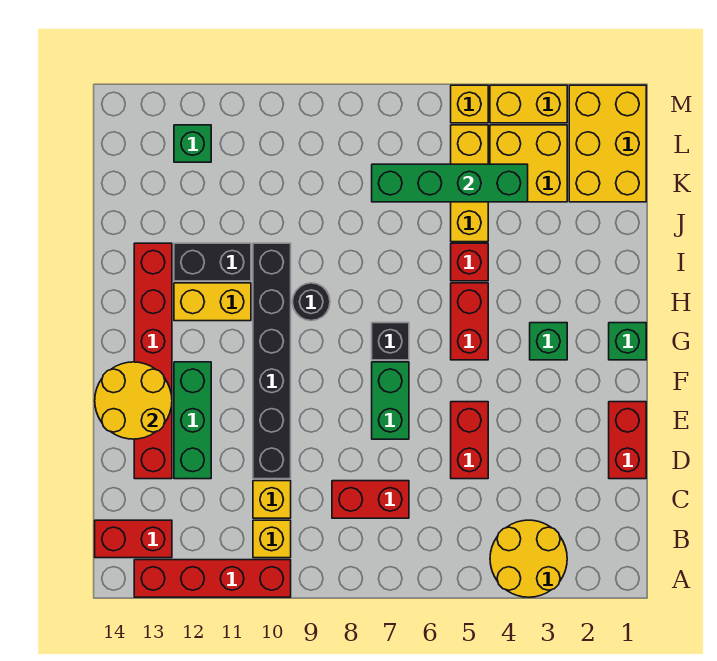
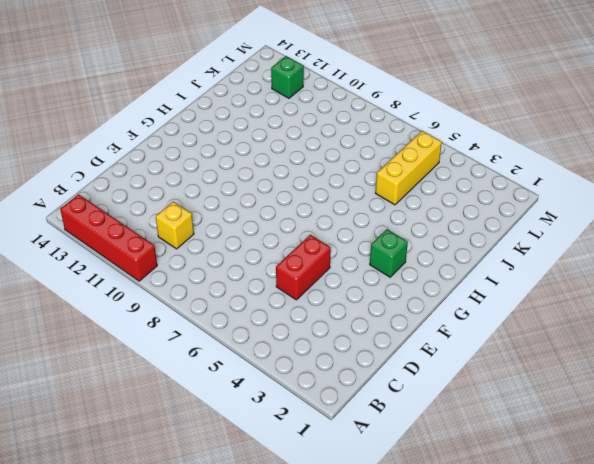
none -> yellow round brick A3:B4 level 1
none -> yellow brick B10 level 1
none -> red brick B13:B14 level 1

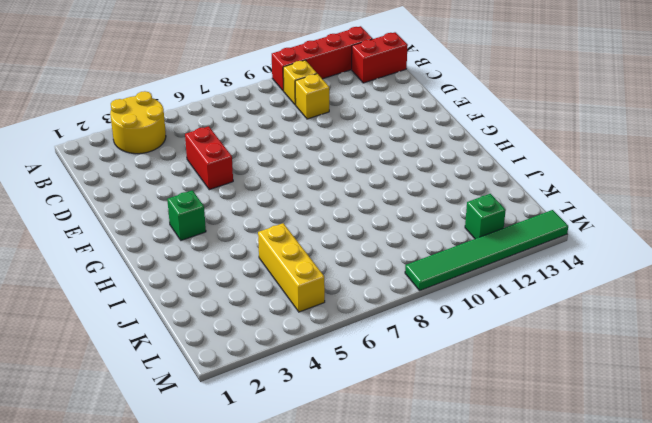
green tile M9:M14 level 1 -> none
none -> red brick C7:C8 level 1
none -> red brick D1:E1 level 1
none -> black brick D10:I10 level 1

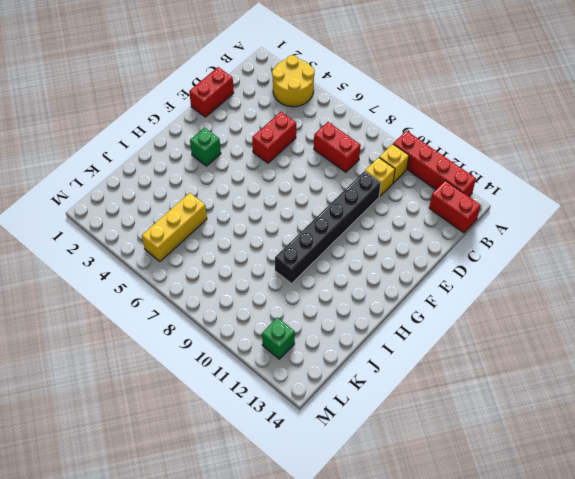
none -> green brick D12:F12 level 1
none -> red brick D13:I13 level 1
none -> green brick E7:F7 level 1

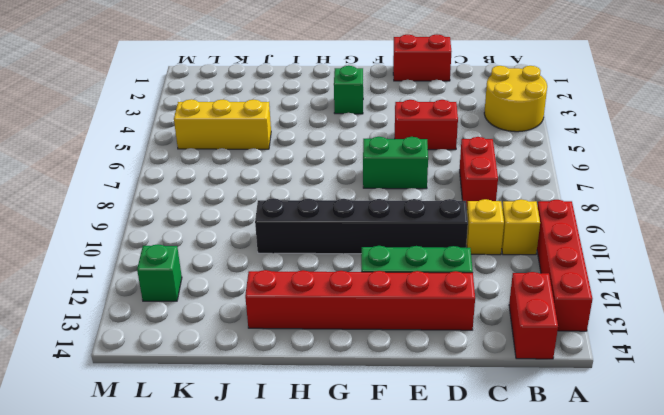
none -> green brick G1 level 1
none -> red brick G5:H5 level 1
none -> black brick G7 level 1

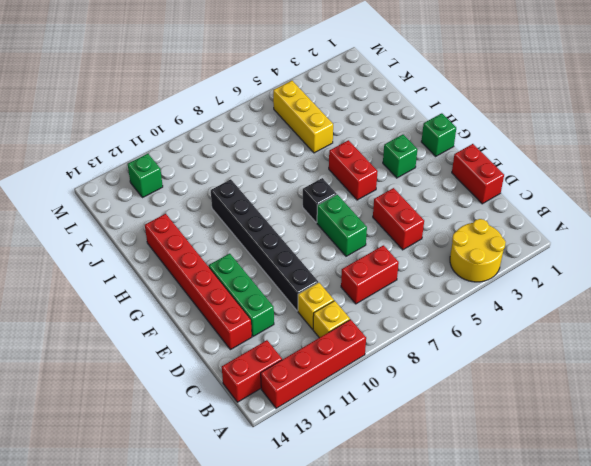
none -> black round brick H9 level 1
none -> yellow brick H11:H12 level 1
none -> red brick I5 level 1

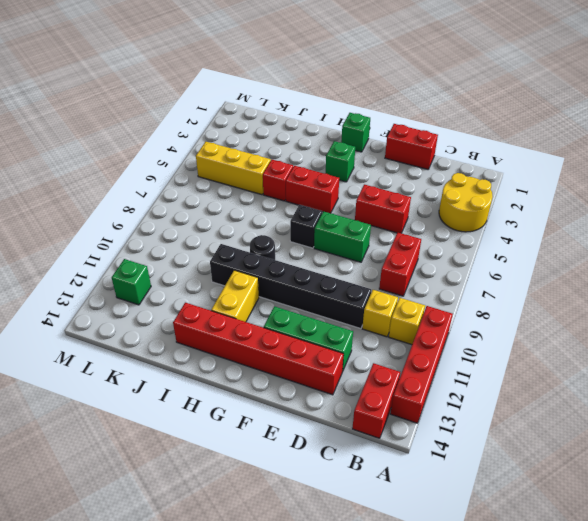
none -> black brick I11:I12 level 1
none -> yellow brick K1:M2 level 1
none -> yellow brick K3:L4 level 1

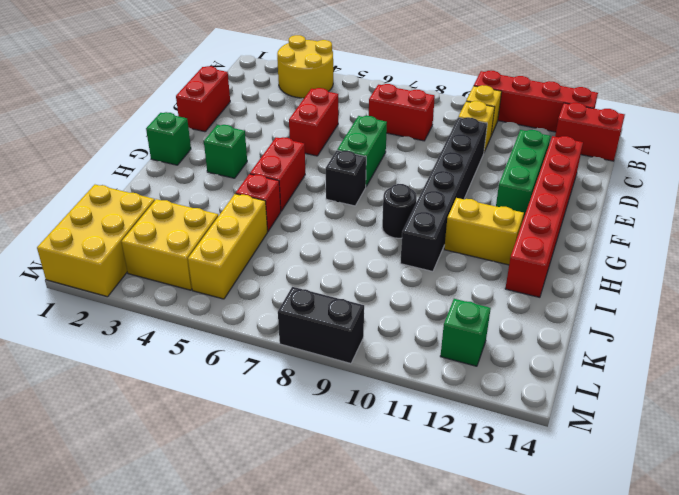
black brick M8:M9 level 1 -> black brick I11:I12 level 1
none -> yellow brick M3:M4 level 1
none -> yellow brick M5 level 1
none -> yellow round brick E13:F14 level 2

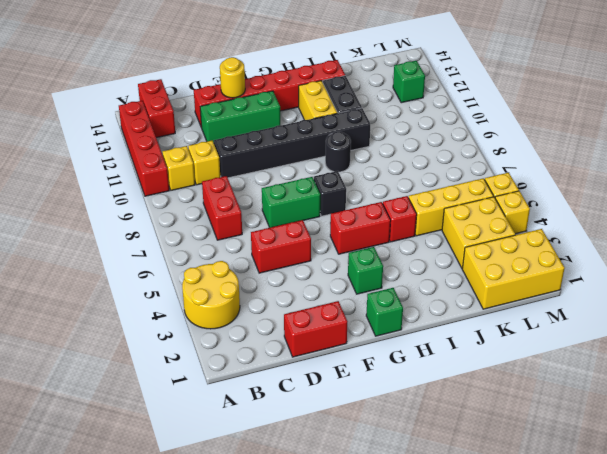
yellow round brick E13 level 2 -> yellow round brick E13:F14 level 2
yellow brick M4 level 1 -> yellow brick M3:M4 level 1
none -> green brick K4:K7 level 2

